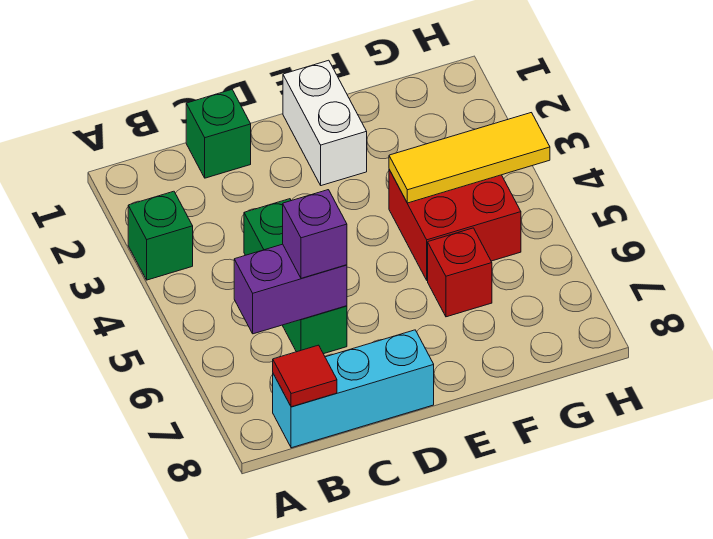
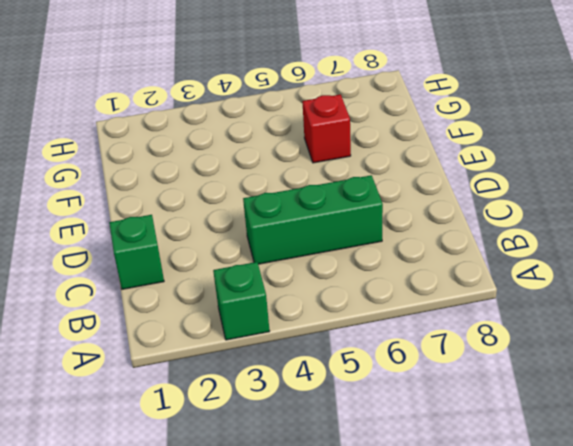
none -> cyan brick B8:D8 level 1
none -> white brick E1:E2 level 1

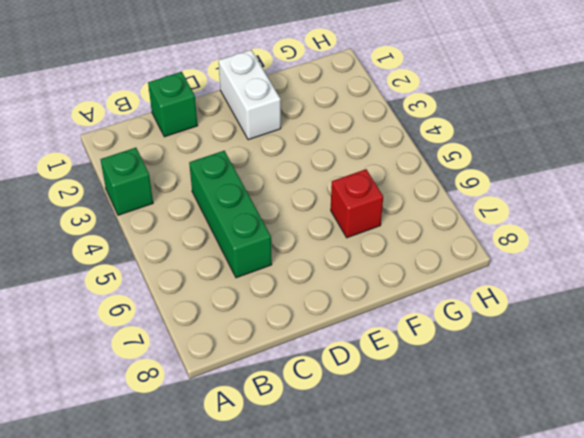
none -> cyan brick B8:D8 level 1
none -> red brick F4:G5 level 1

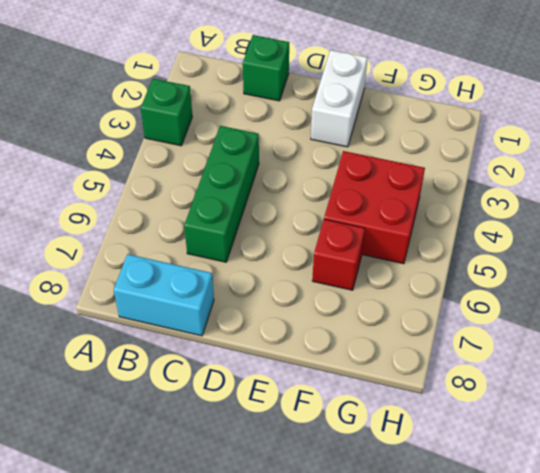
cyan brick B8:C8 level 1 -> cyan brick B8:D8 level 1
none -> purple brick B6:C6 level 2
none -> red tile B8 level 2

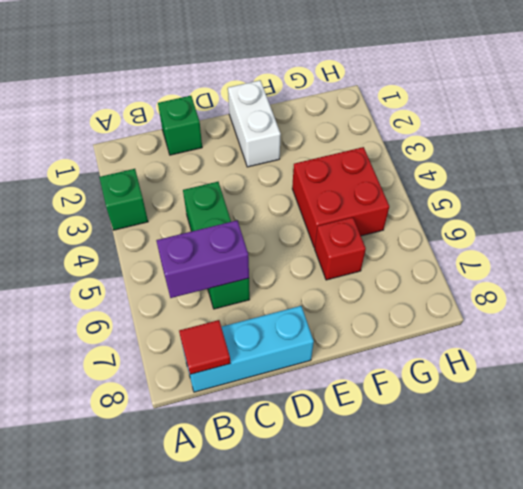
none -> yellow tile F4:H4 level 2
none -> purple brick C6 level 3

